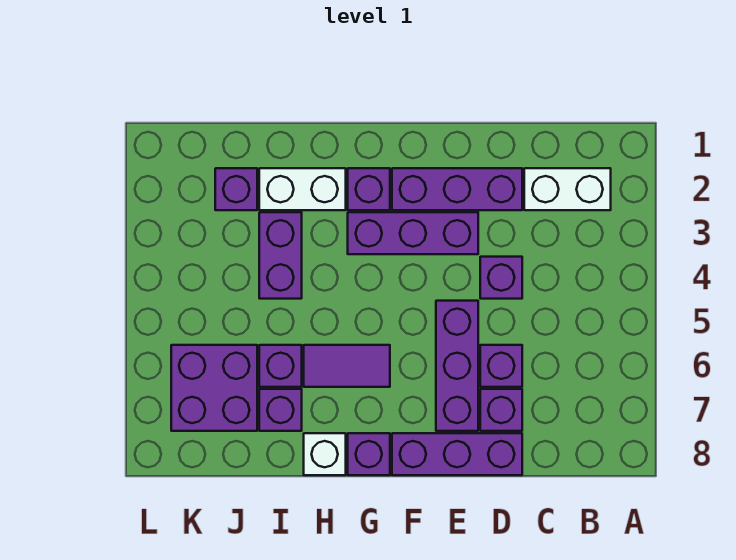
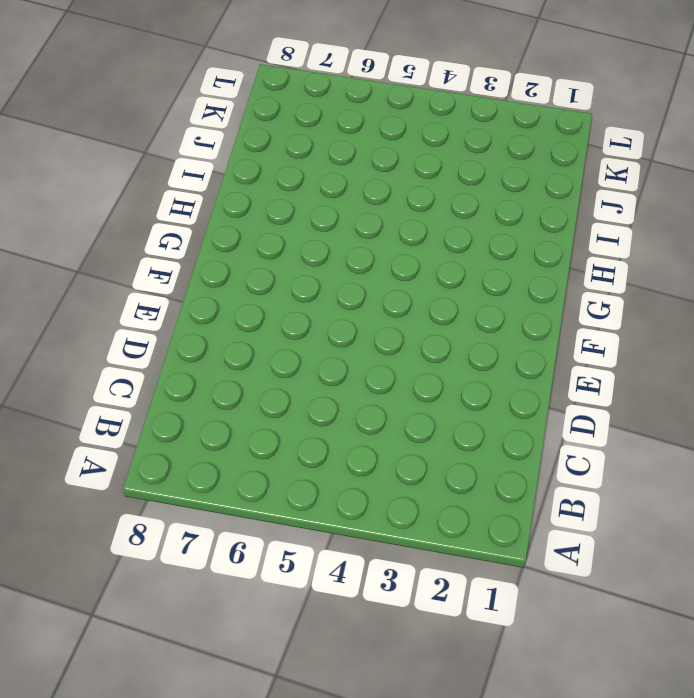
none -> white brick B2:C2 level 1
none -> purple brick D2:F2 level 1
none -> purple brick D4 level 1

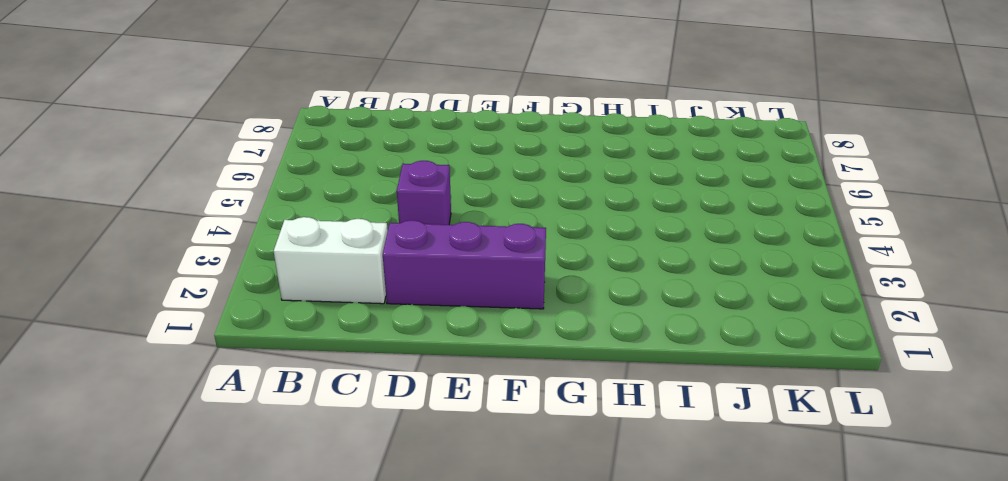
none -> purple brick D6 level 1
none -> purple brick D7 level 1
none -> purple brick D8:F8 level 1

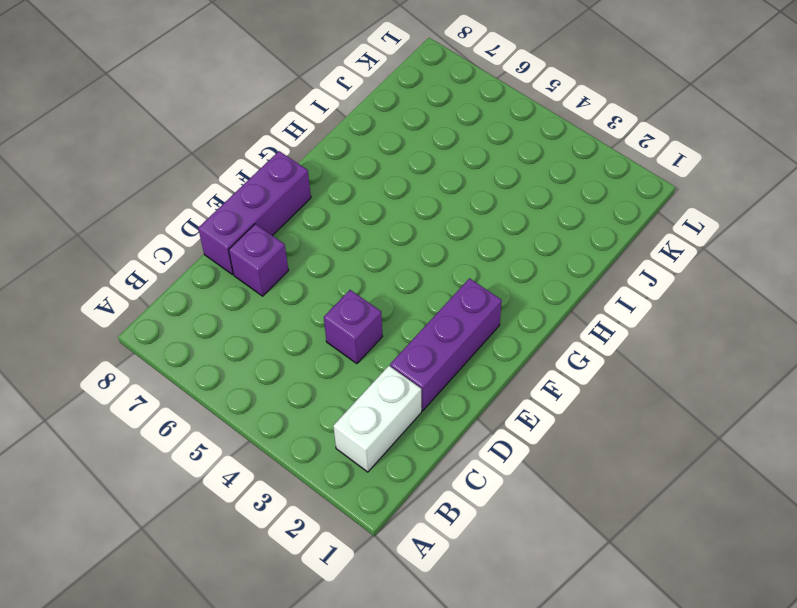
none -> purple brick D6 level 1
none -> purple brick E3:G3 level 1
none -> purple brick E5:E7 level 1

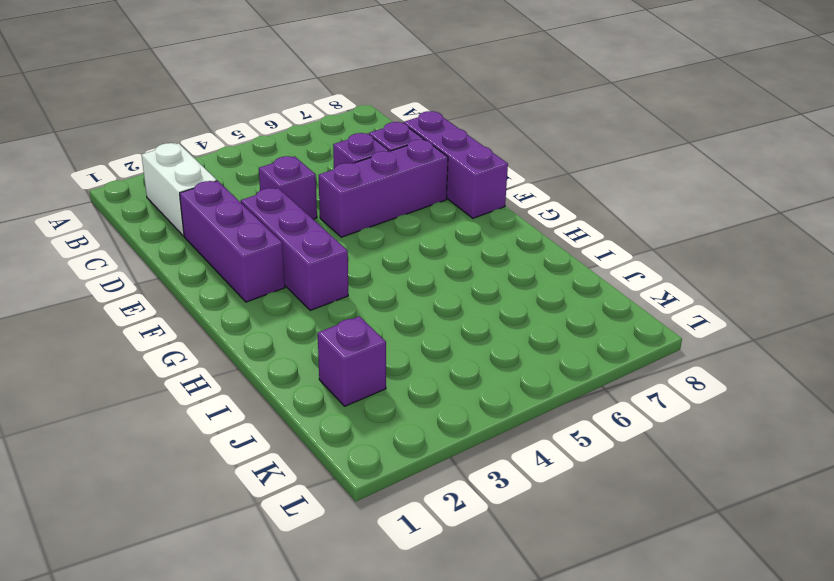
none -> purple brick G2 level 1
none -> purple tile G6:H6 level 1
none -> purple brick G8 level 1

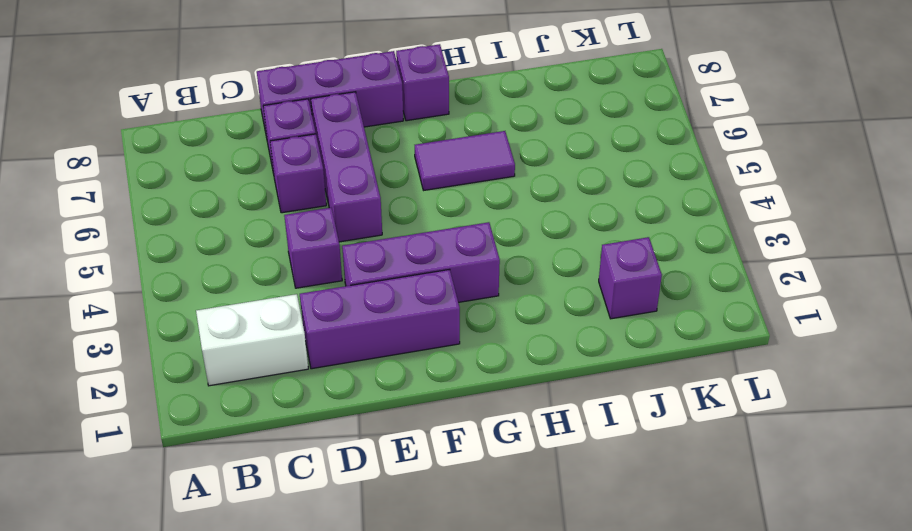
none -> purple brick G2 level 1
none -> white brick H2:I2 level 1
none -> white brick H8 level 1

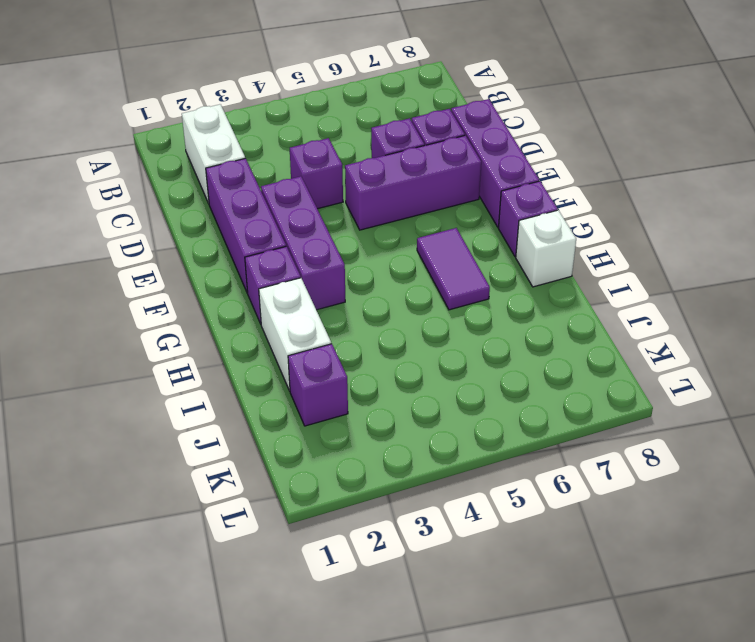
none -> purple brick I3:I4 level 1
none -> purple brick I6 level 1
none -> purple brick I7 level 1

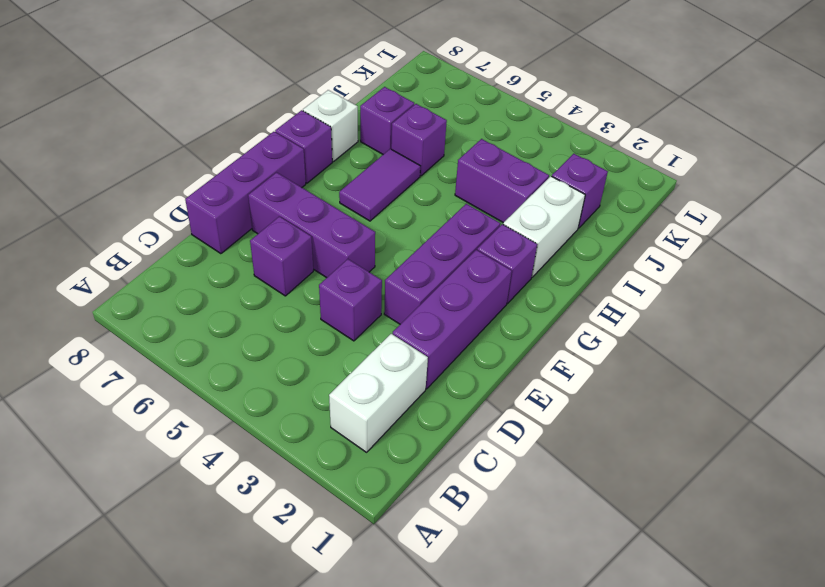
none -> purple brick D7 level 1
none -> purple brick J6:K7 level 1

